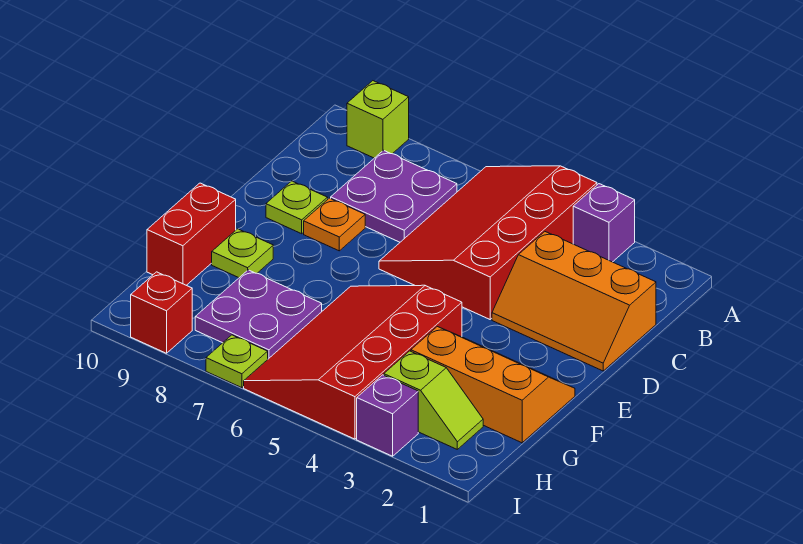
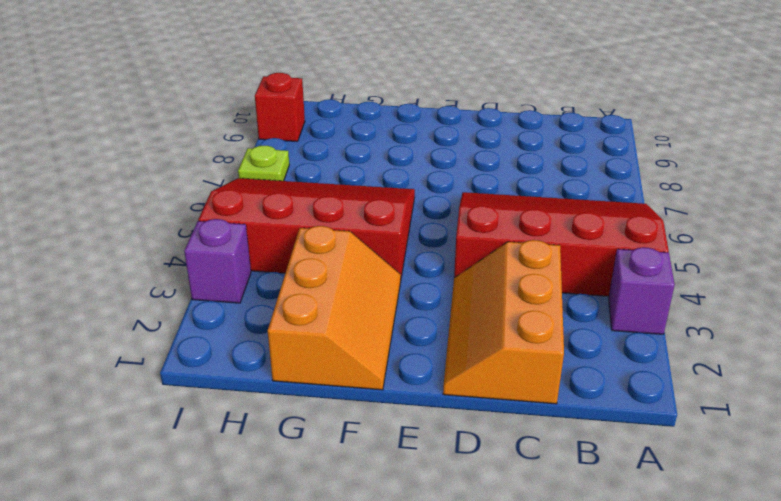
none -> lime brick A9 level 1
none -> purple plate B7:C8 level 1
none -> orange plate D8 level 1

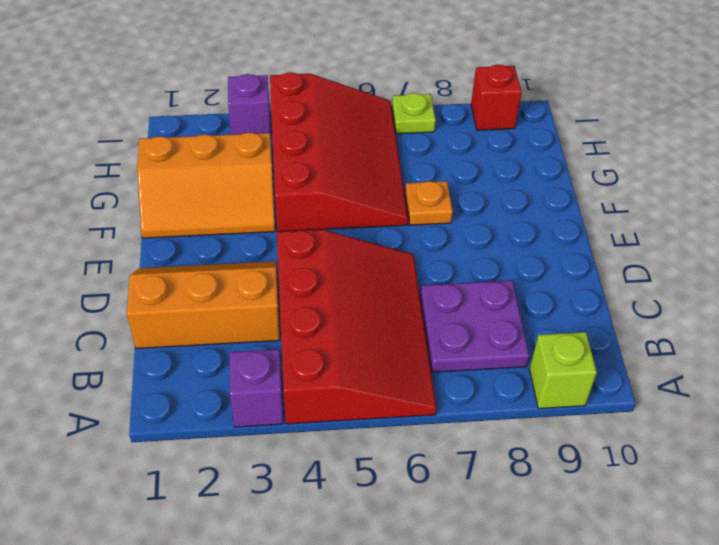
orange plate F7 level 1 -> orange plate D8 level 1
none -> lime plate D9 level 1
none -> lime plate F9 level 1
none -> red brick F10:G10 level 1

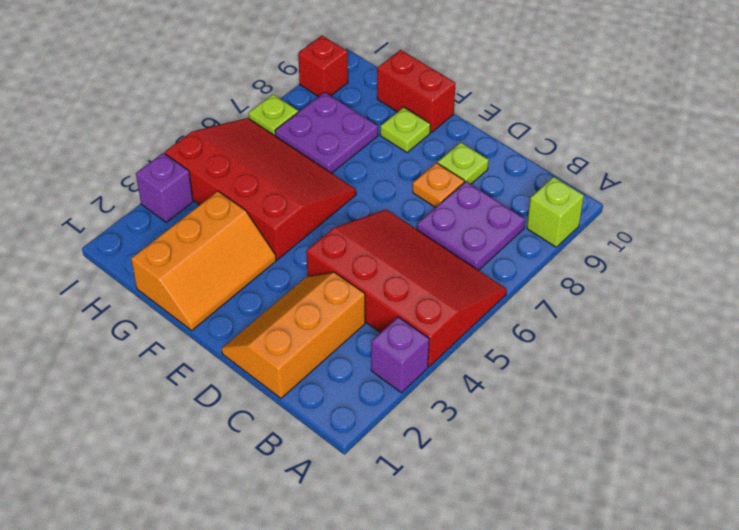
none -> lime slope H2:H3 level 1 top 3

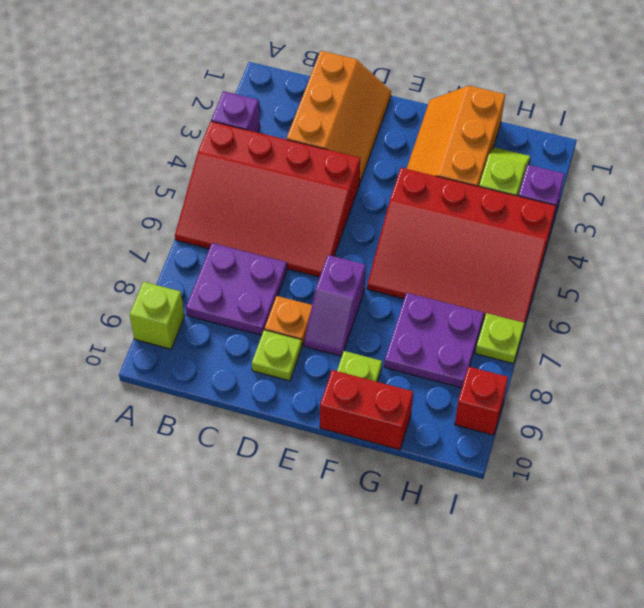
purple slope E7:E8 level 1 top 7 -> none

